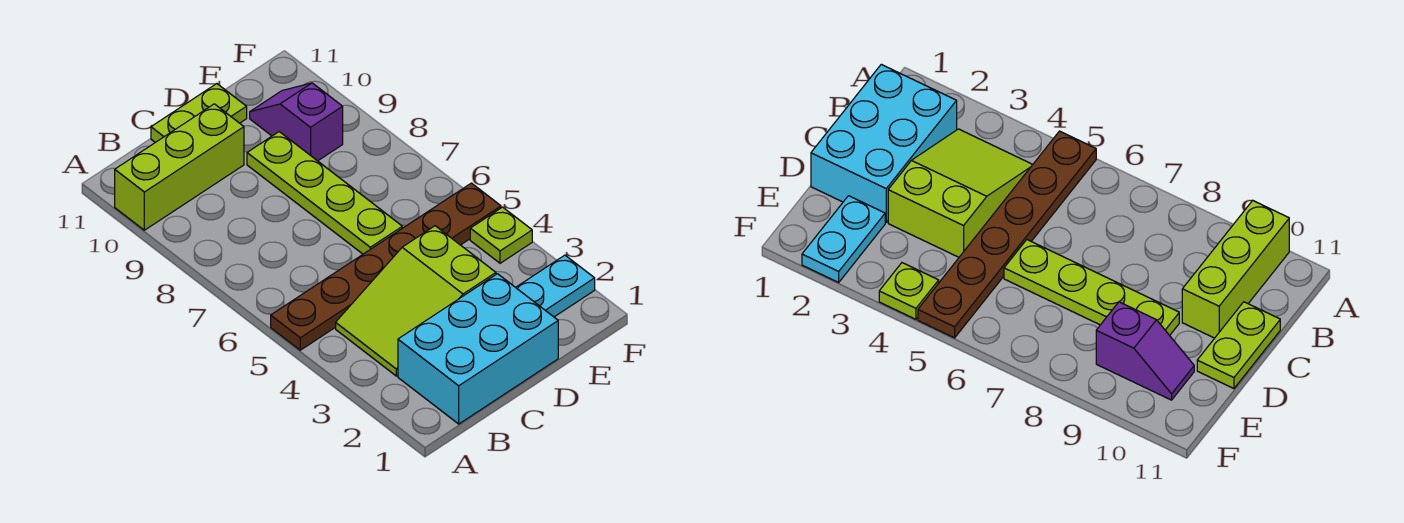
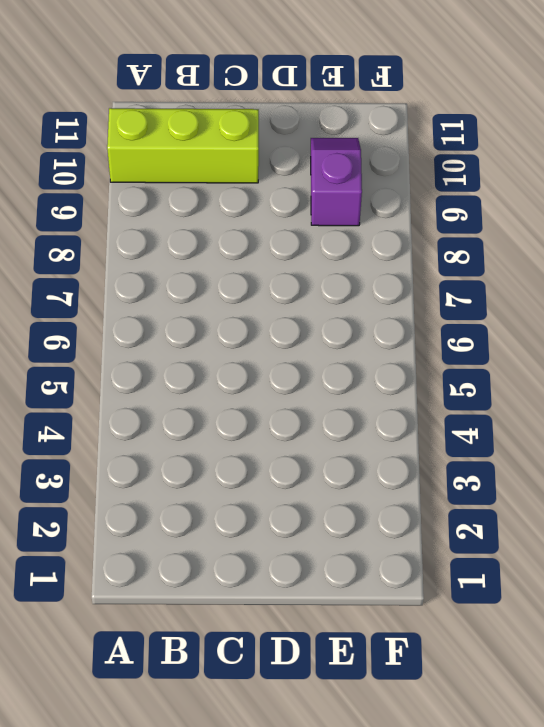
none -> brown plate A5:F5 level 1
none -> cyan brick B1:D2 level 1

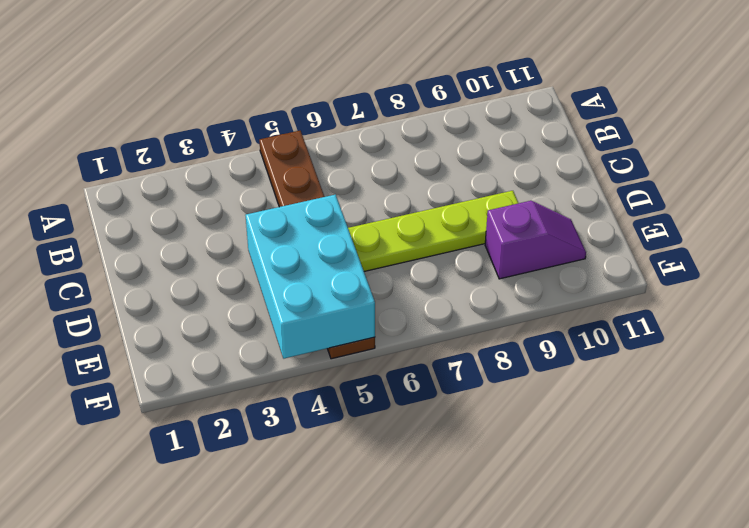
cyan brick D4:F5 level 2 -> cyan brick B1:D2 level 1
none -> lime brick A10:C10 level 1
none -> lime slope B3:D4 level 1 top D

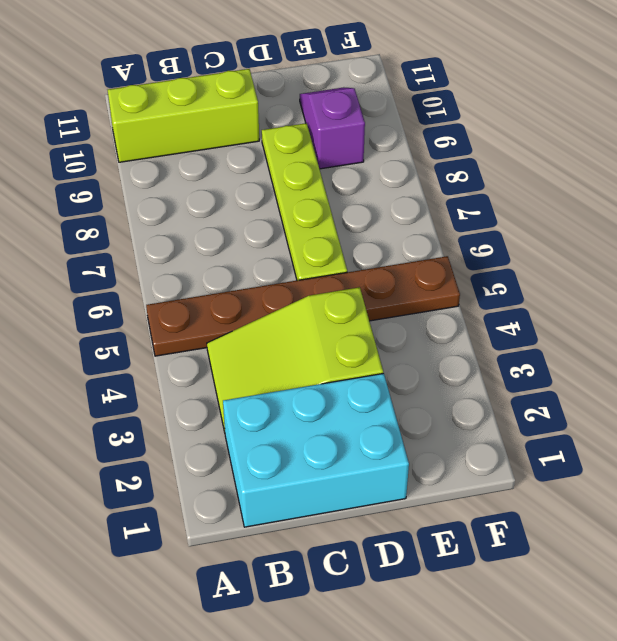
none -> lime plate C11:D11 level 1
none -> cyan plate E2:F2 level 1

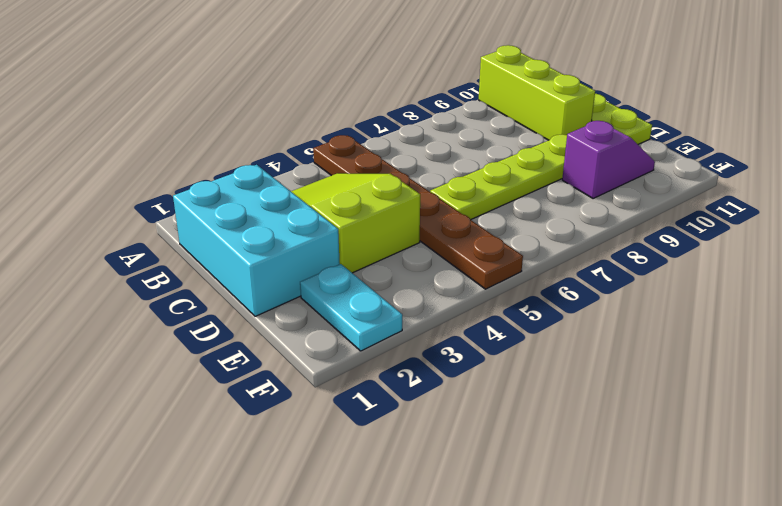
none -> lime plate F4 level 1

